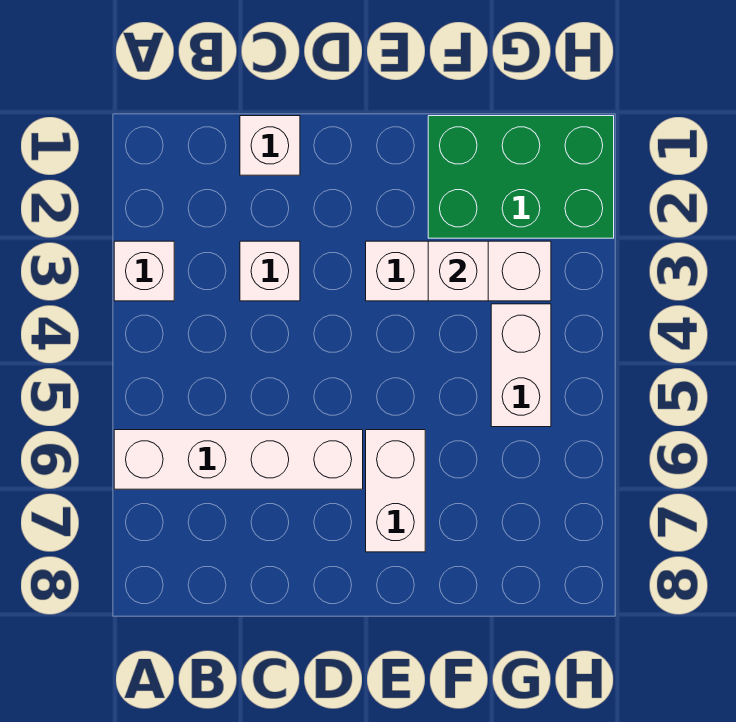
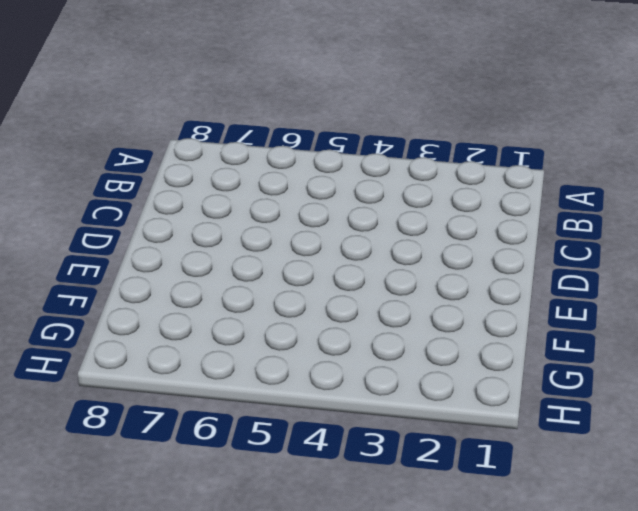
none -> white brick A3 level 1
none -> white brick A6:D6 level 1

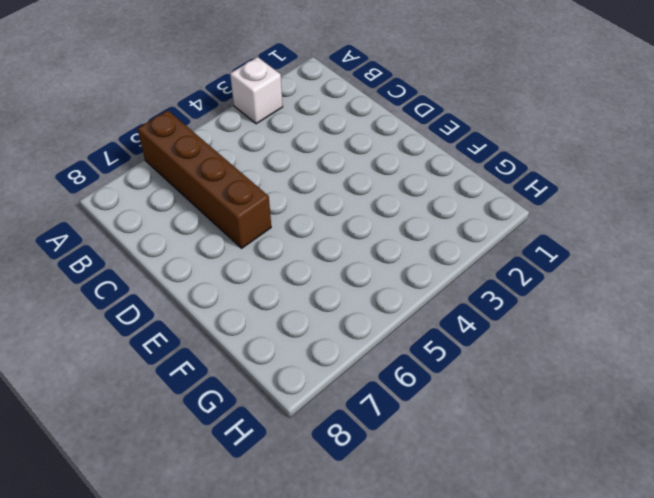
brown brick A6:D6 level 1 -> white brick A6:D6 level 1
none -> white brick C1 level 1
none -> white brick C3 level 1

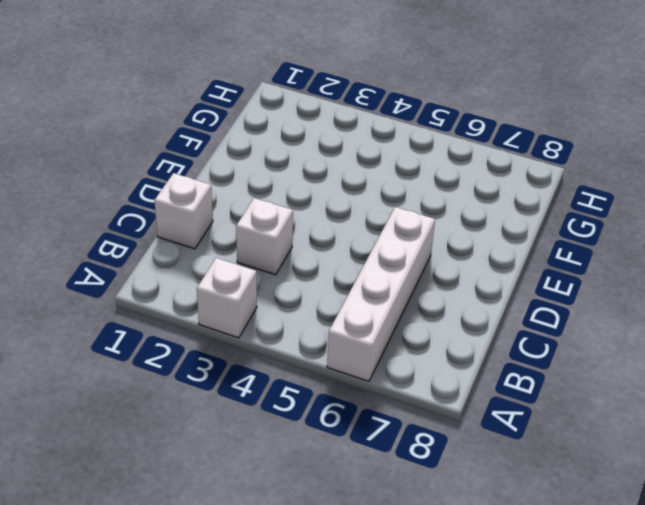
none -> white brick E3:G3 level 1
none -> white brick E6:E7 level 1

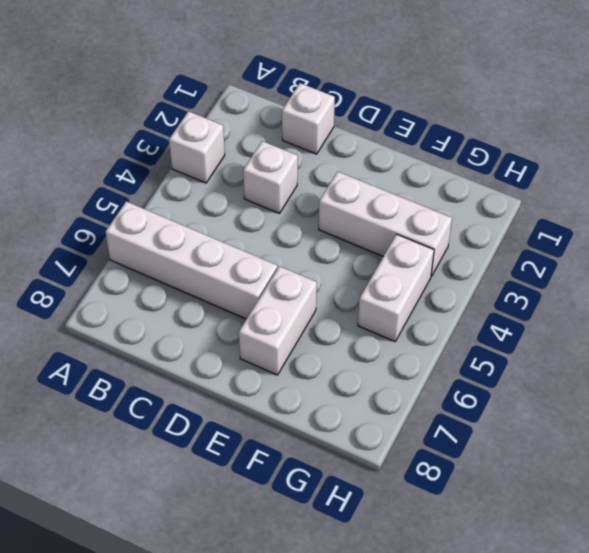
none -> green brick F1:H2 level 1
none -> white brick F3 level 2

